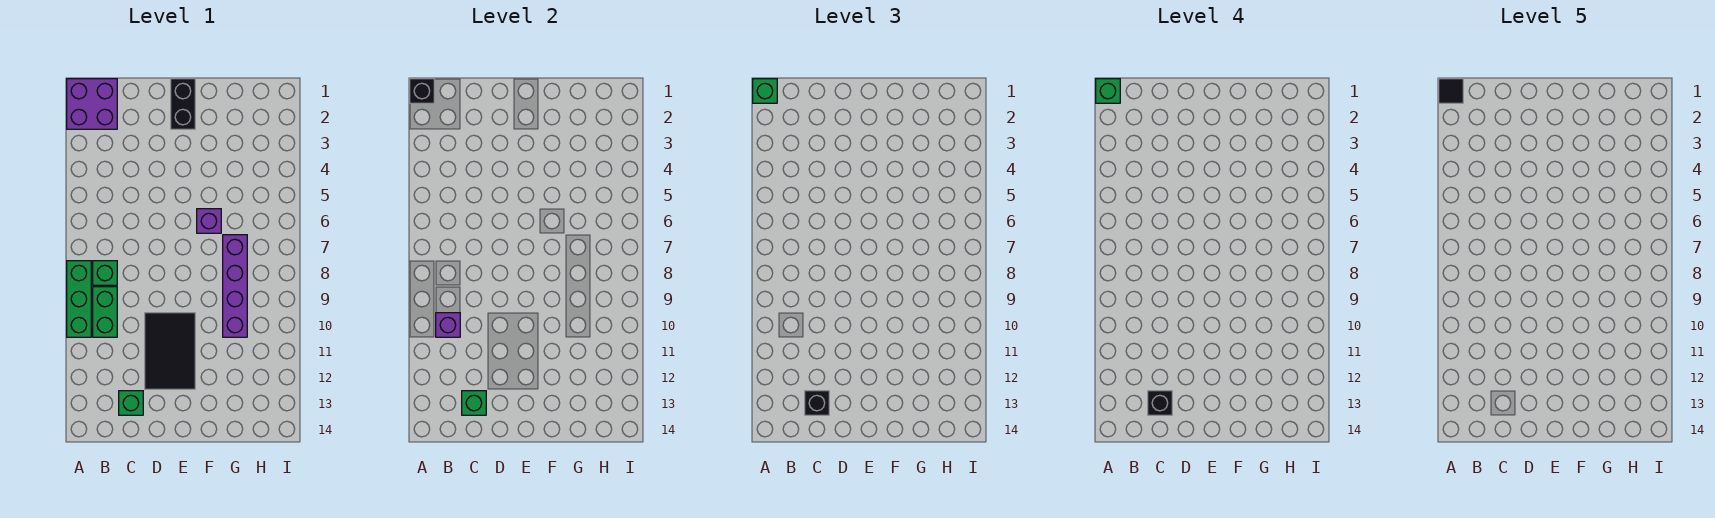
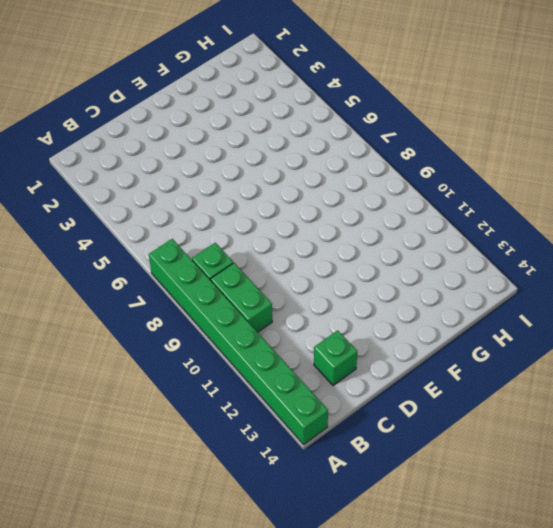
green brick A7:A14 level 1 -> green brick A8:A10 level 1
none -> purple brick A1:B2 level 1
none -> black tile D10:E12 level 1
none -> black brick E1:E2 level 1

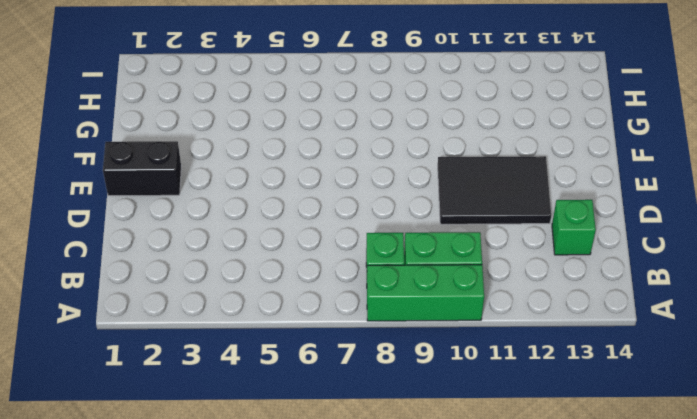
none -> purple brick A1:B2 level 1
none -> purple brick F6 level 1
none -> purple brick G7:G10 level 1

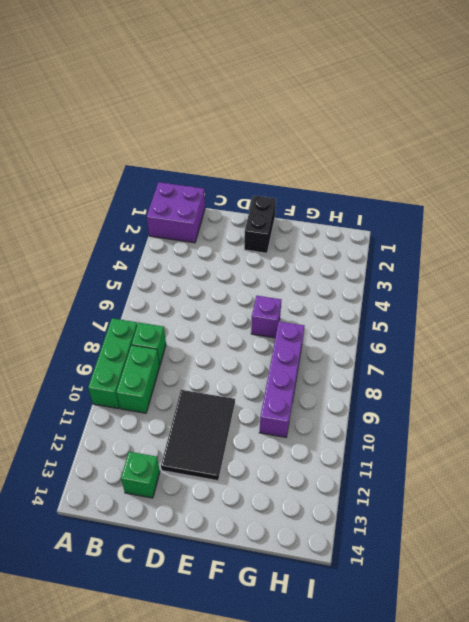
none -> black brick A1 level 2
none -> purple brick B10 level 2
none -> green brick C13 level 2

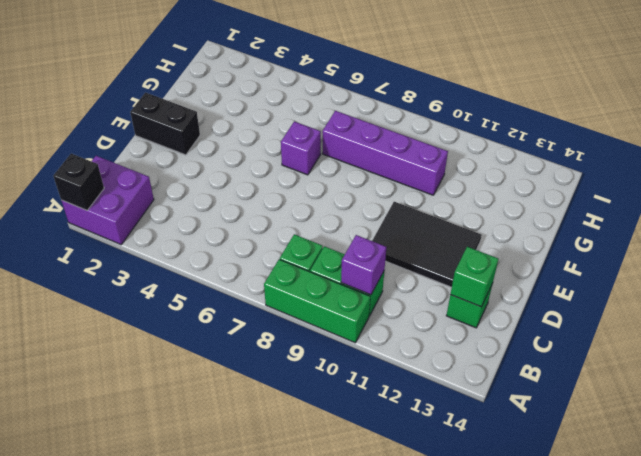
none -> green brick A1 level 3
none -> black brick C13 level 3
none -> green brick A1 level 4

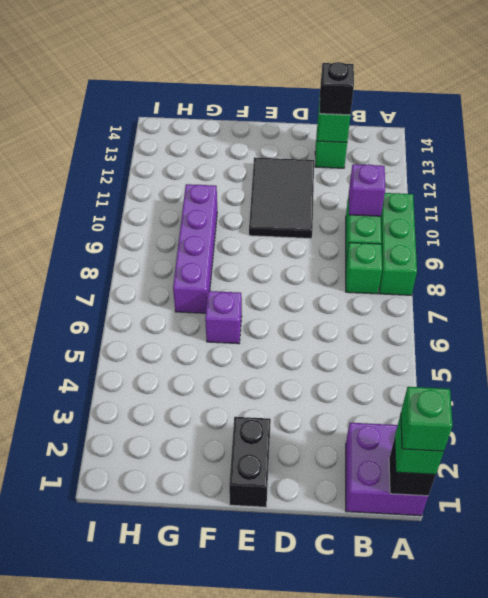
none -> black brick C13 level 4
none -> black tile A1 level 5

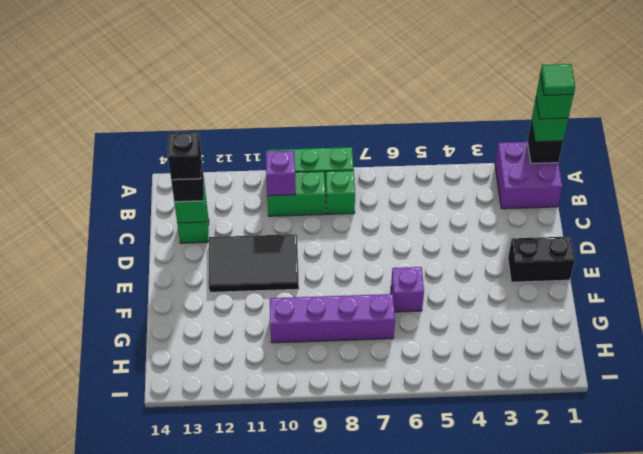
green tile A1 level 5 -> black tile A1 level 5

